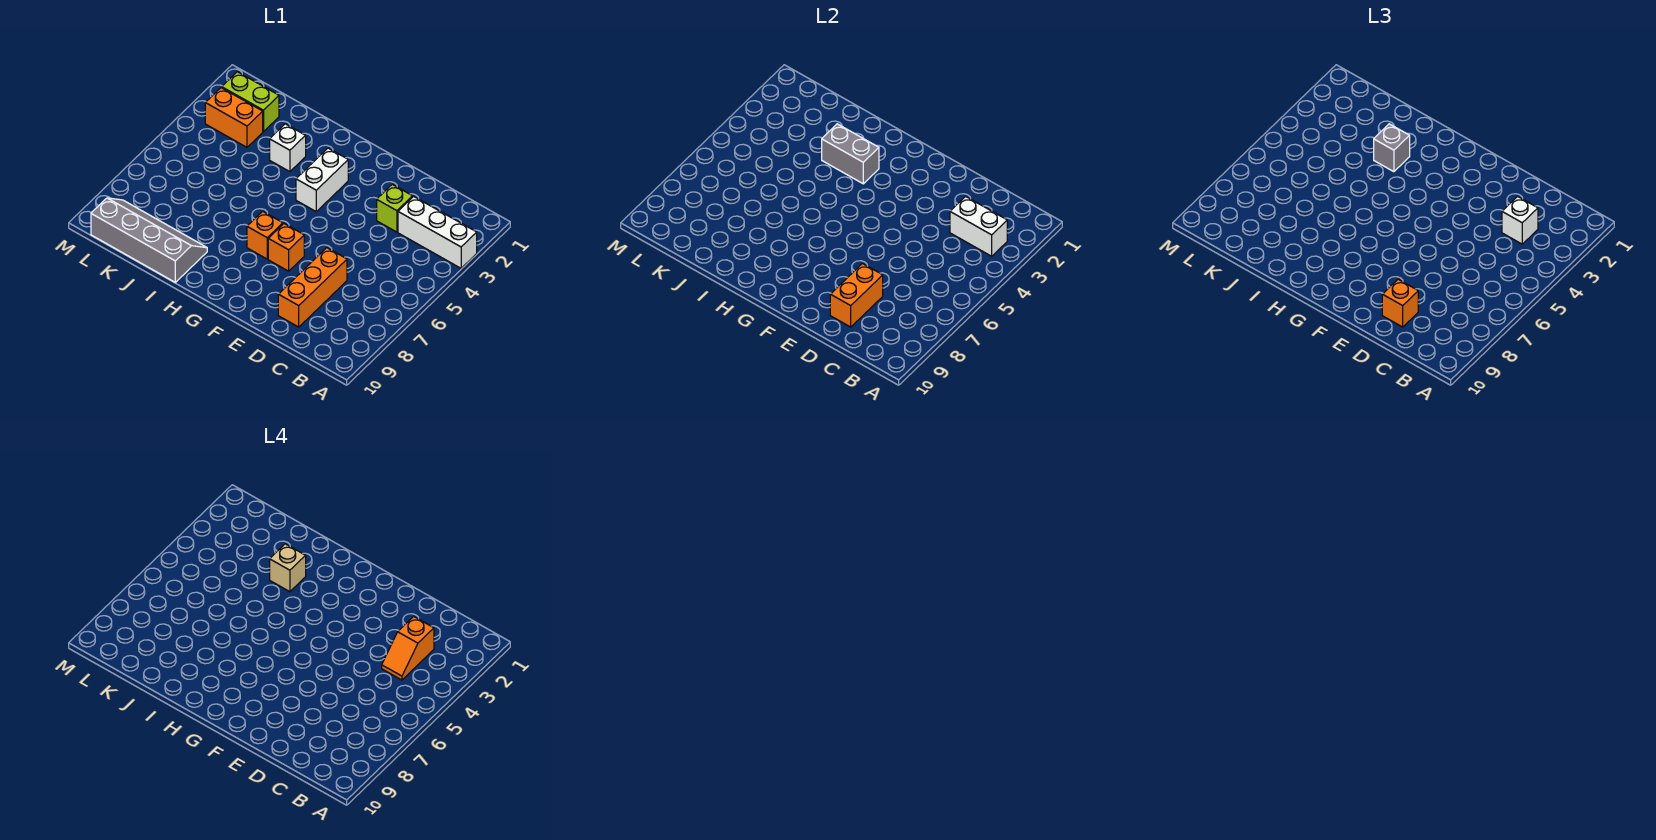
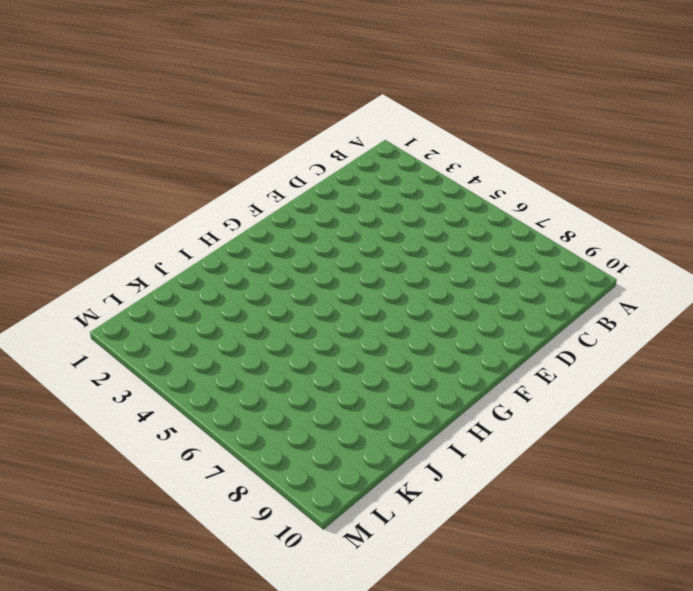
none -> white brick A3:C3 level 1
none -> lime brick D3 level 1
none -> orange brick D7:D9 level 1

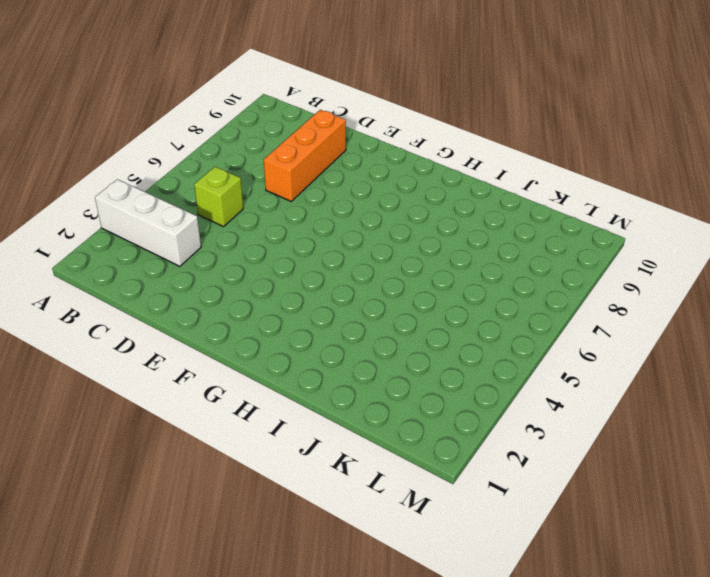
lime brick C5 level 1 -> lime brick D3 level 1
none -> orange brick F7 level 1
none -> white brick G3:G4 level 1
none -> orange brick G7 level 1

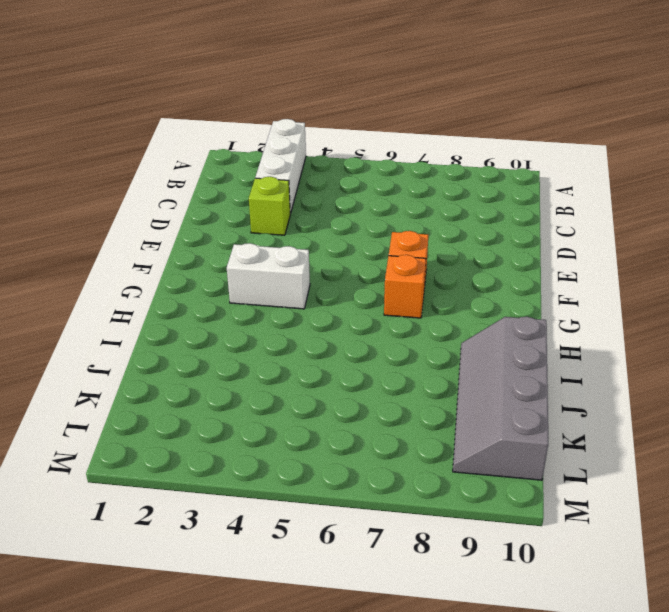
none -> orange brick D7:D9 level 1
none -> white brick I3 level 1
none -> lime brick K2:L2 level 1

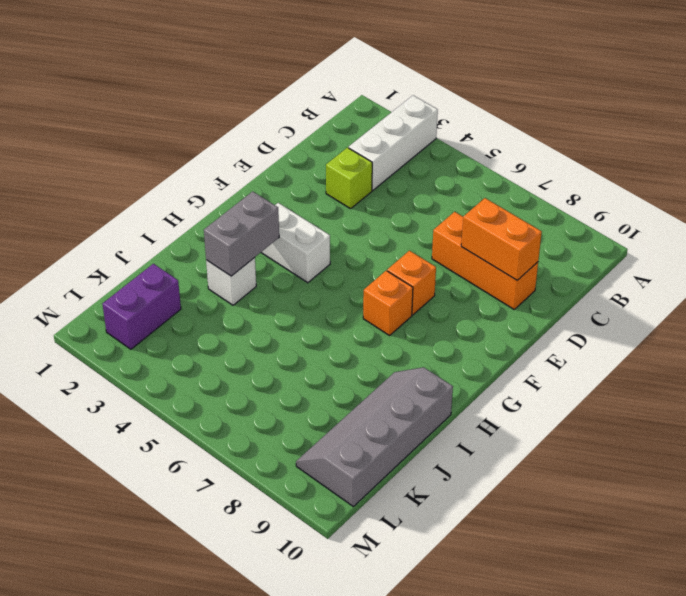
purple brick K2:L2 level 1 -> lime brick K2:L2 level 1
none -> orange brick K3:L3 level 1
none -> white brick B3:C3 level 2
none -> white brick C3 level 3

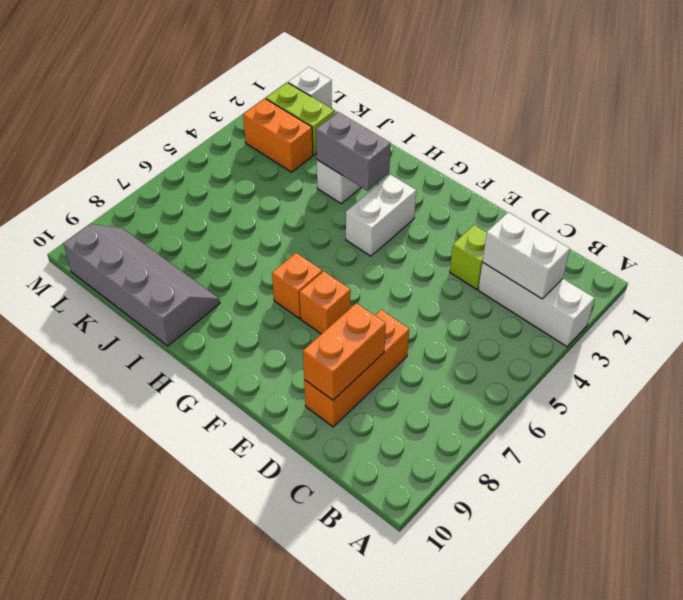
white brick L1 level 1 -> white brick C3 level 3
none -> orange brick D9 level 3
none -> grey brick I3 level 3
none -> orange slope C3:C4 level 4 top 3

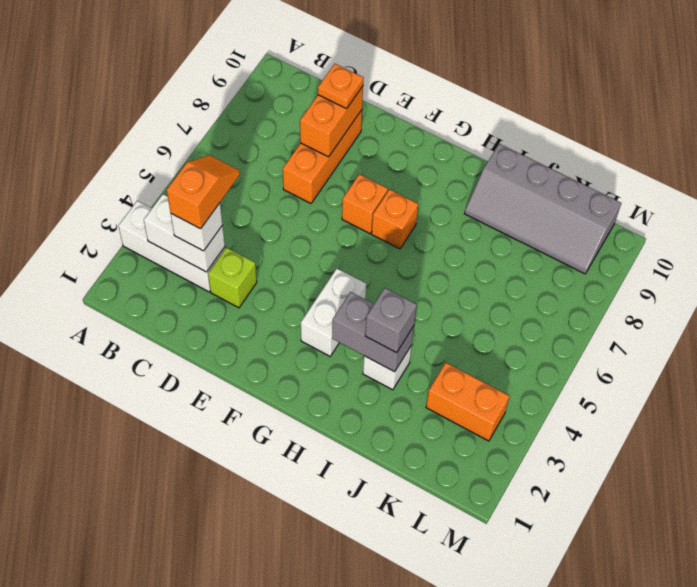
orange plate D9 level 3 -> orange brick D9 level 3
none -> lime brick K2:L2 level 1
none -> tan brick I3 level 4

